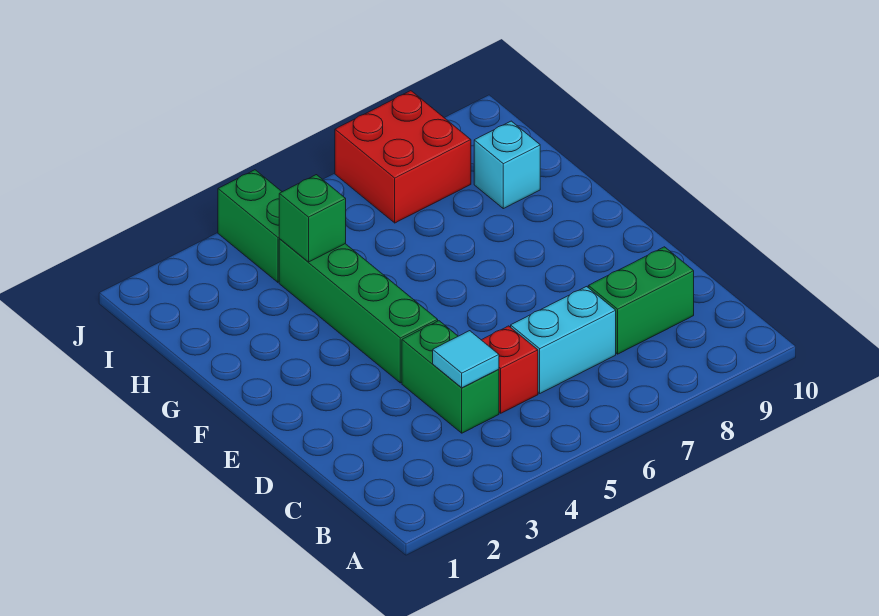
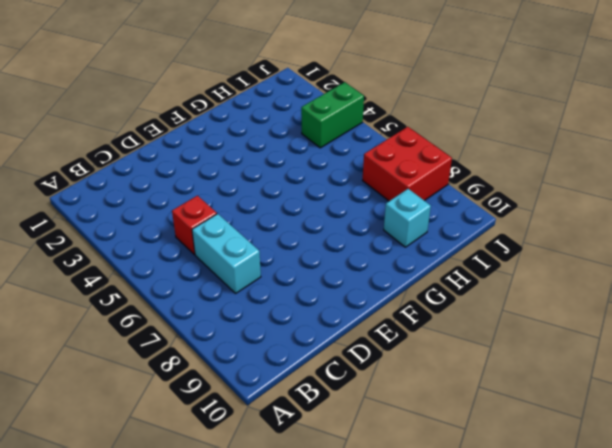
none -> green brick C4:D4 level 1
none -> green brick C8:C9 level 1

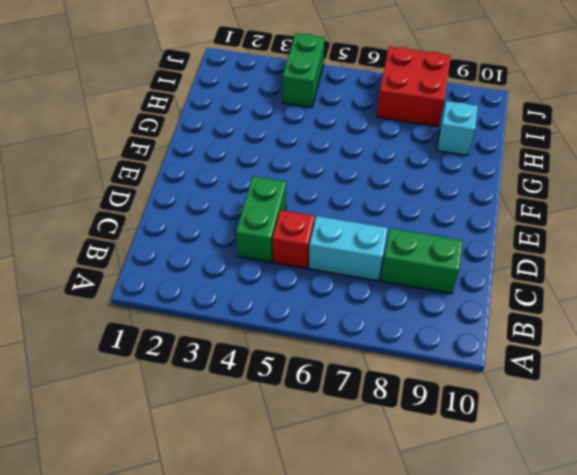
none -> green brick E4:H4 level 1
none -> cyan tile C4 level 2

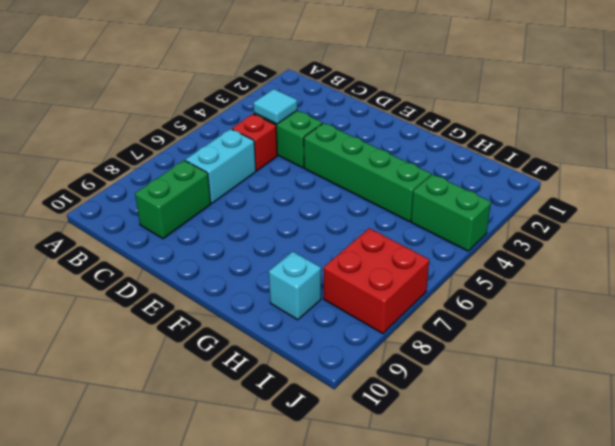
none -> green brick H4 level 2

